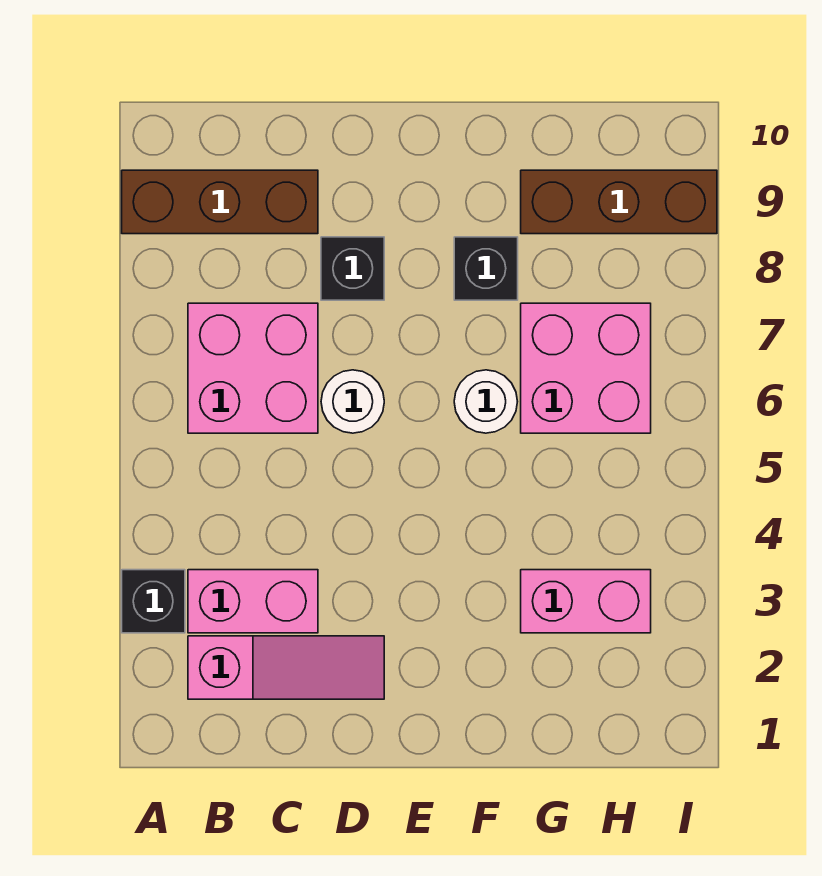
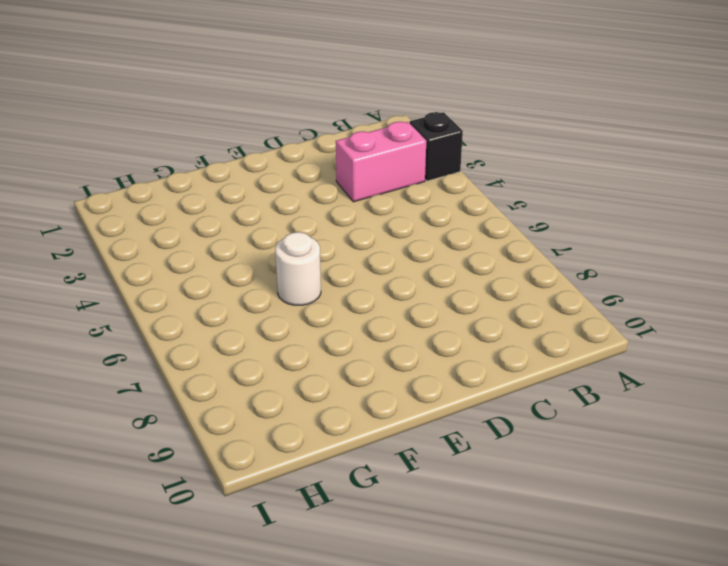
none -> brown brick A9:C9 level 1
none -> pink slope B2:D2 level 1 top B
none -> pink brick B6:C7 level 1

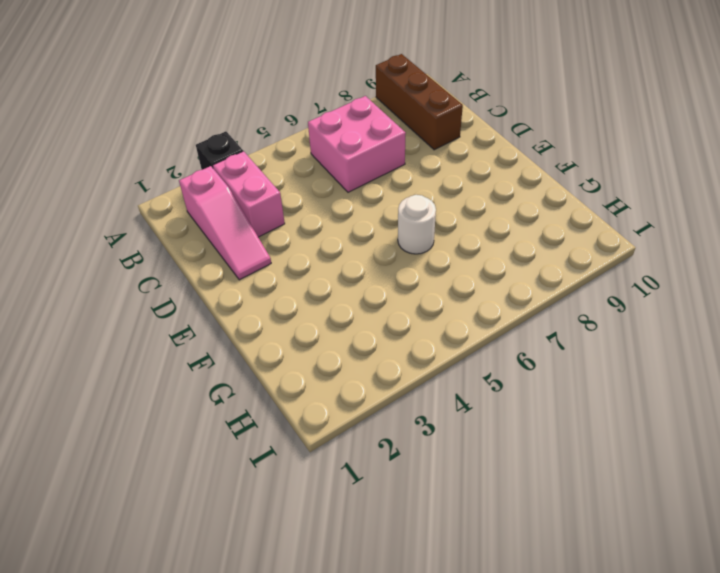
none -> white round brick D6 level 1
none -> black brick D8 level 1
none -> black brick F8 level 1

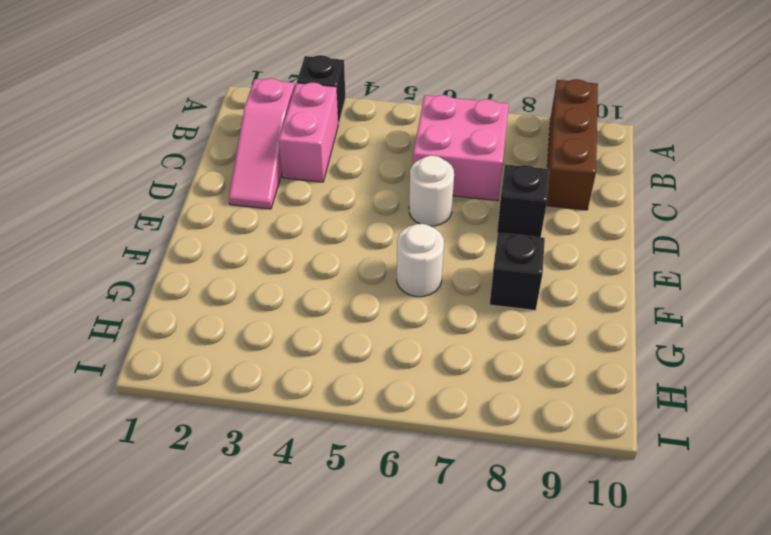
none -> pink brick G3:H3 level 1
none -> pink brick G6:H7 level 1
none -> brown brick G9:I9 level 1

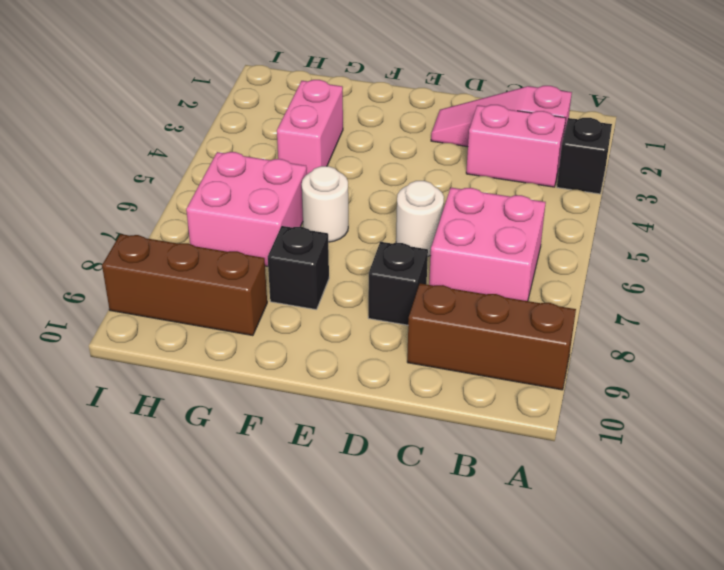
pink brick G3:G4 level 1 -> pink brick G3:H3 level 1

